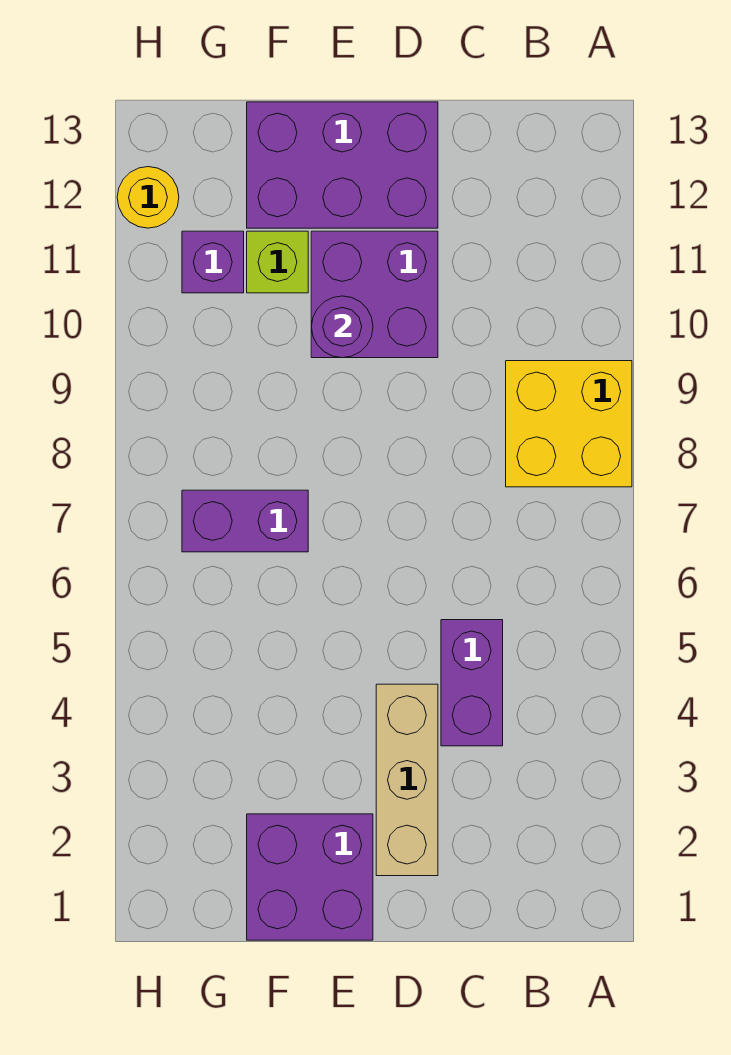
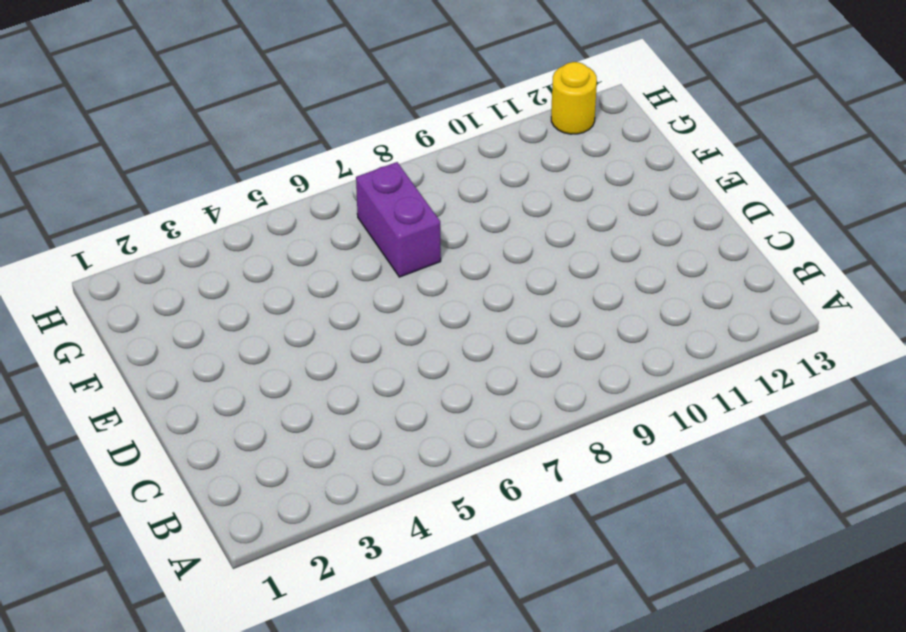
none -> yellow brick A8:B9 level 1
none -> purple brick C4:C5 level 1

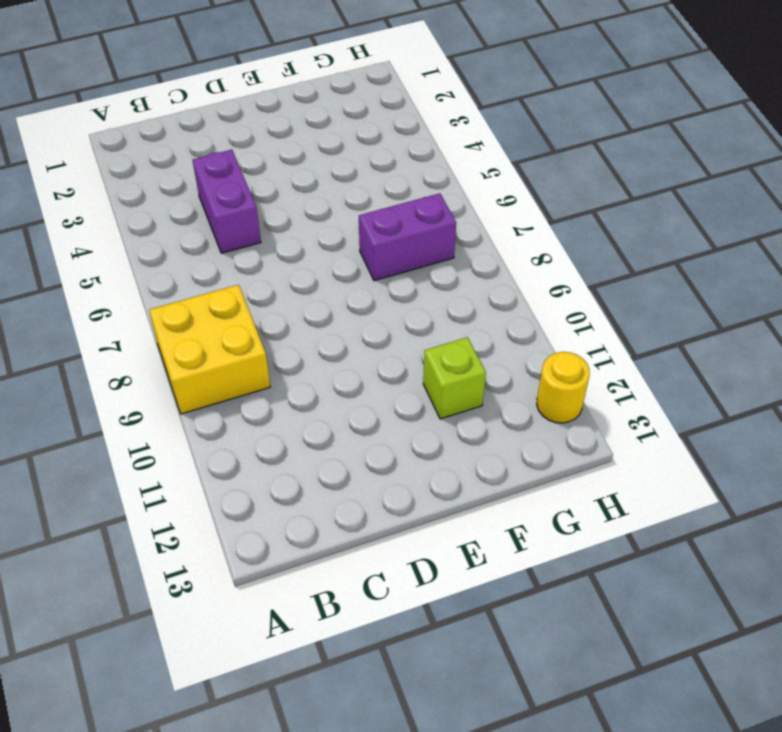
none -> tan brick D2:D4 level 1
none -> purple brick D10:E11 level 1

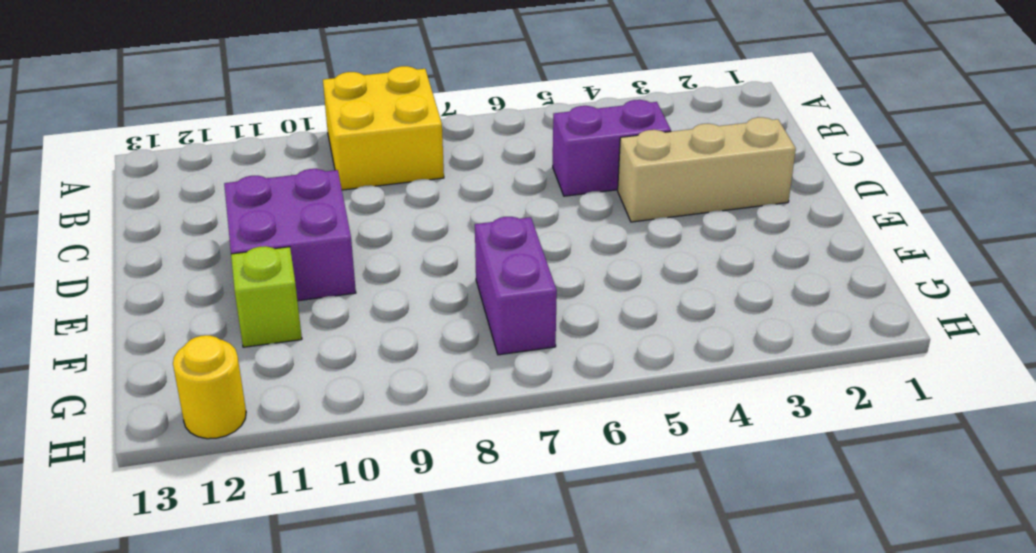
none -> purple brick D12:F13 level 1
none -> purple brick E1:F2 level 1

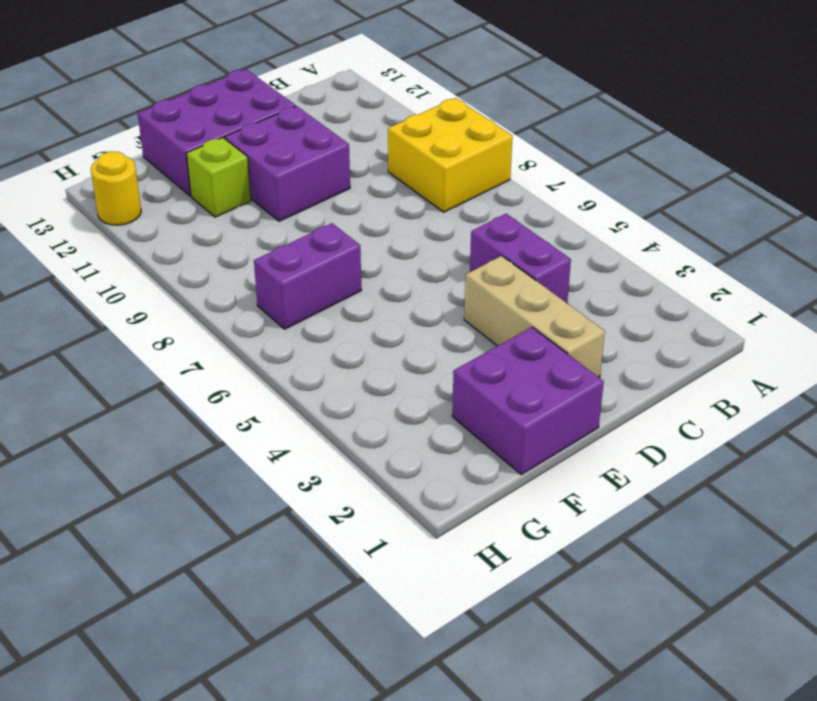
none -> purple brick G11 level 1
none -> purple round brick E10 level 2

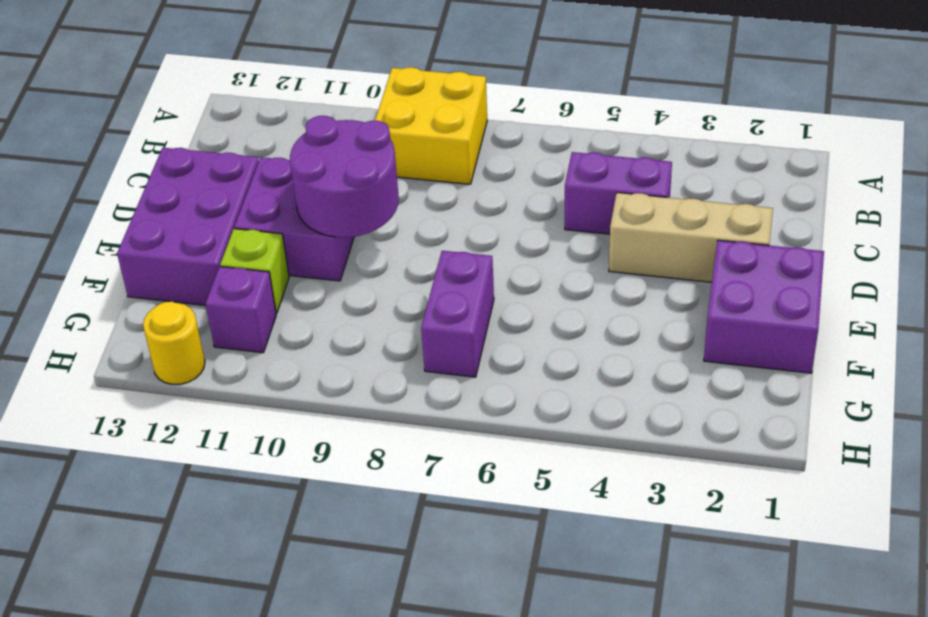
purple round brick D9:E10 level 2 -> purple round brick E10 level 2

